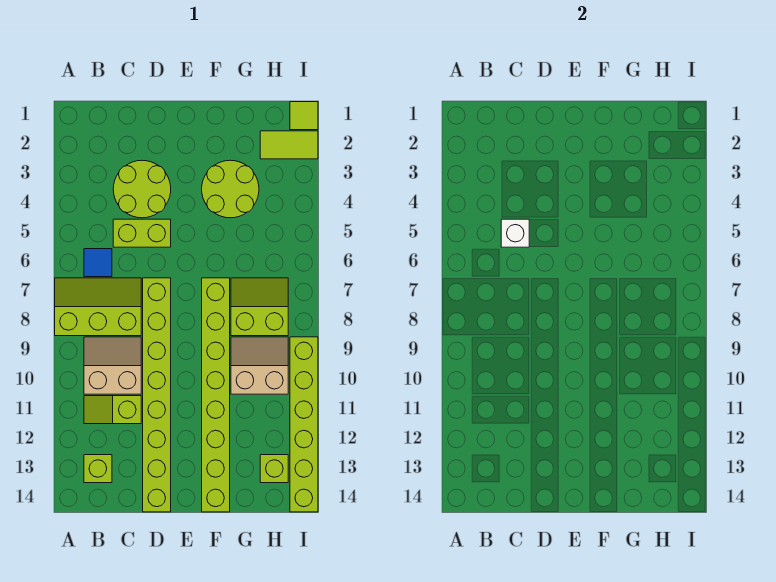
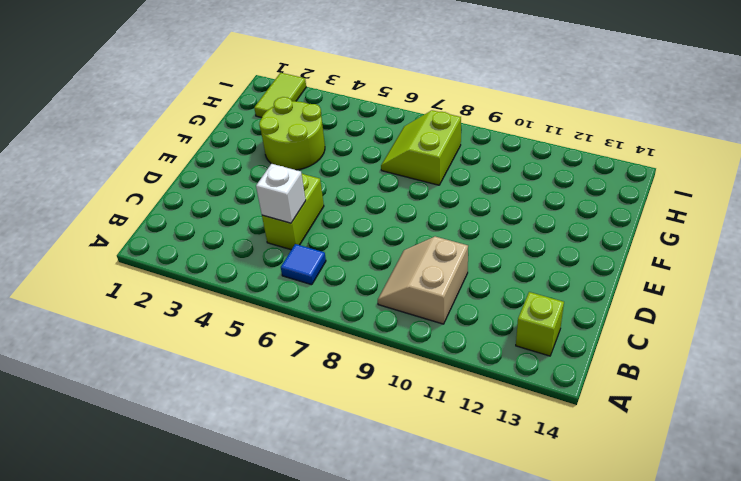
none -> lime slope A7:C8 level 1 top 8
none -> lime slope B11:C11 level 1 top C
none -> lime round brick C3:D4 level 1

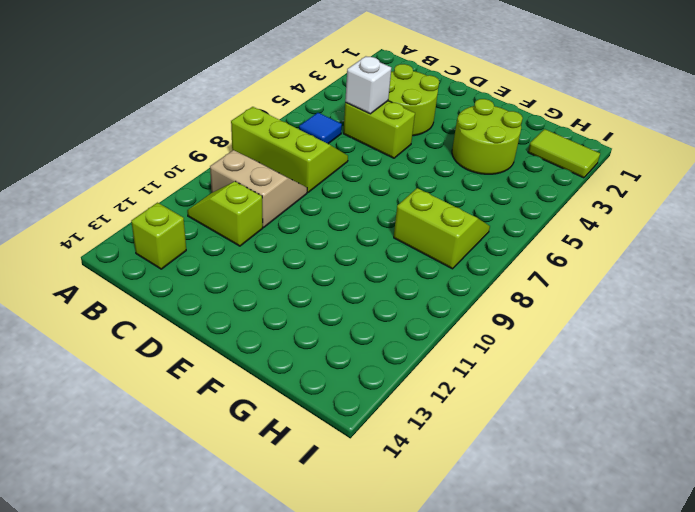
none -> lime brick D7:D14 level 1
none -> lime brick F7:F14 level 1
none -> tan slope G9:H10 level 1 top 10

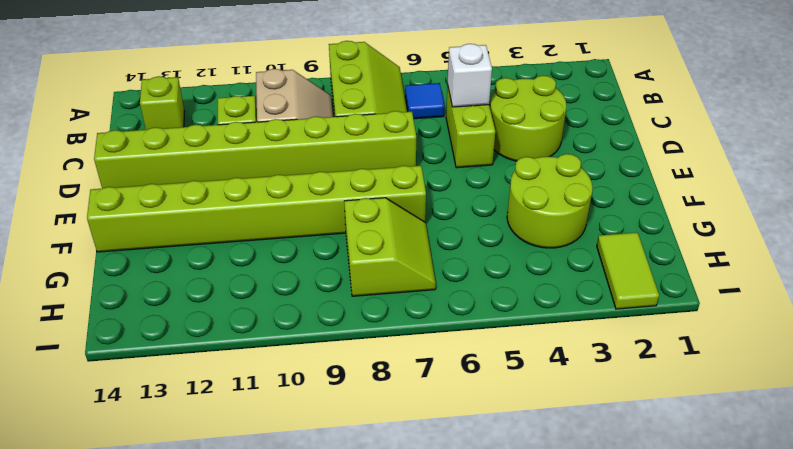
none -> tan slope G9:H10 level 1 top 10
none -> lime brick H13 level 1
none -> lime tile I1 level 1

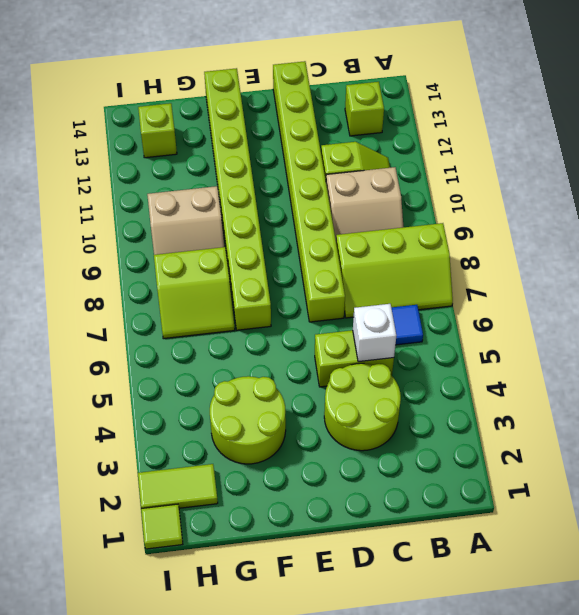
none -> lime brick I9:I14 level 1

